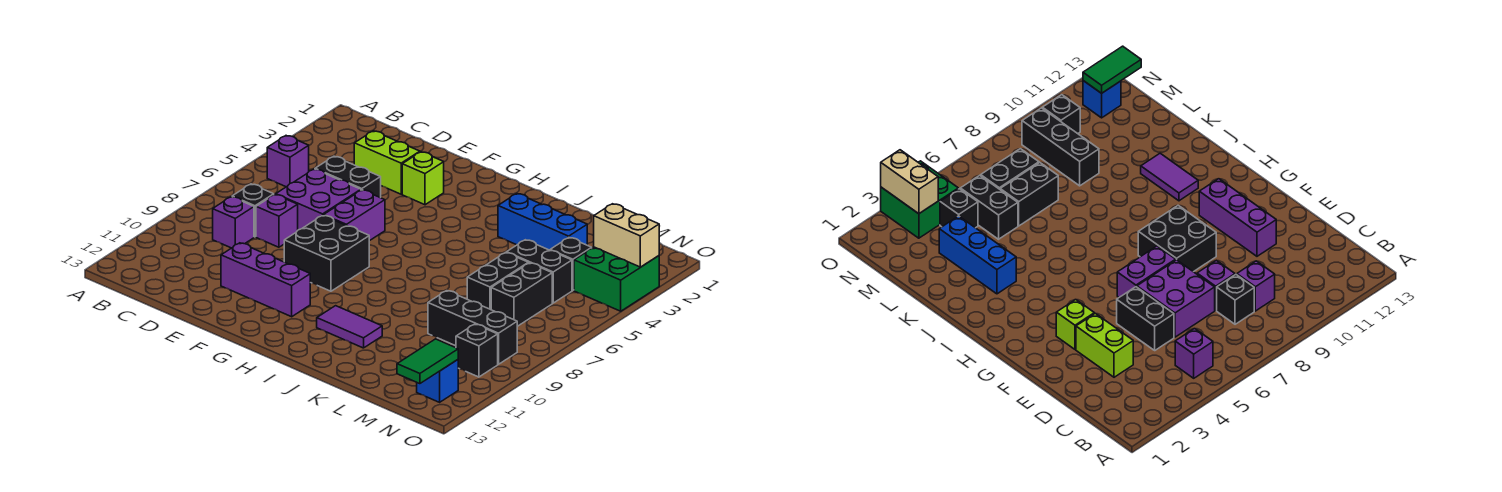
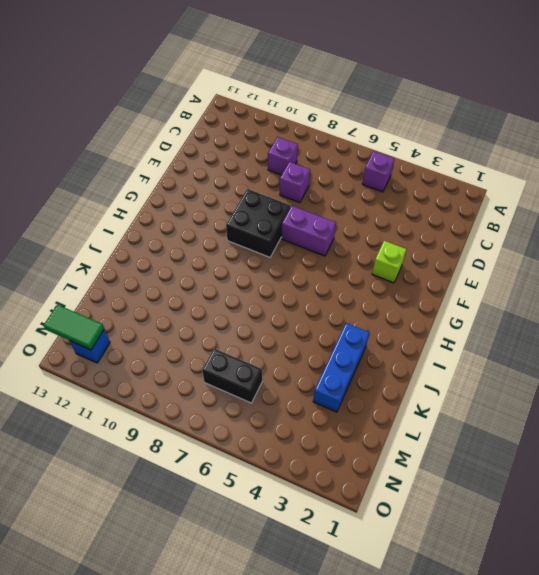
none -> black brick C8 level 1
none -> lime brick D3:E3 level 1
none -> black brick D5:E5 level 1

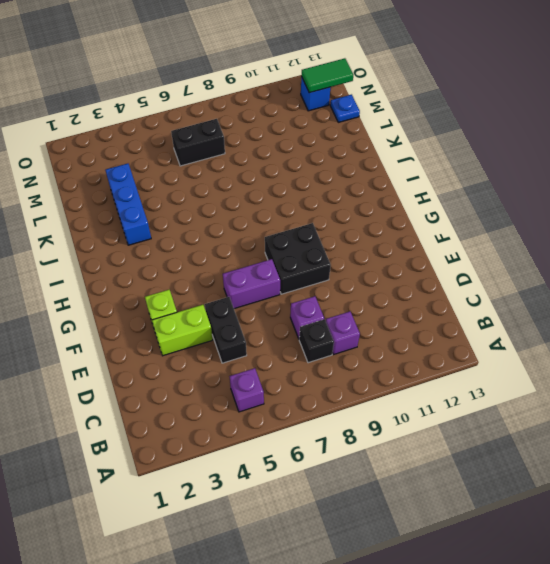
lime brick E3:E4 level 1 -> lime brick D3:E3 level 1
blue plate M13 level 1 -> none
none -> purple brick D6:E7 level 1
none -> purple brick E11:G11 level 1
none -> purple tile I11:J11 level 1

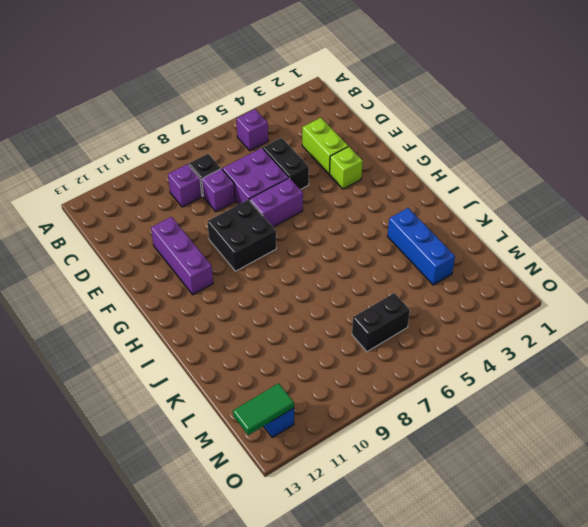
none -> purple tile I11:J11 level 1
none -> black brick L5:M5 level 1
none -> black brick L6:L7 level 1

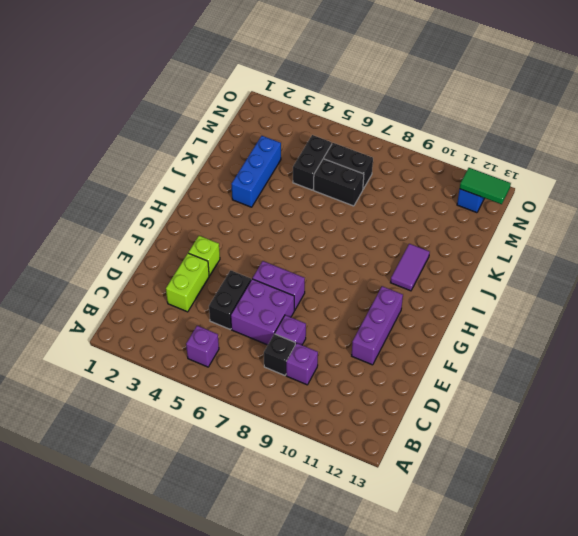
none -> black brick F8:G9 level 1
none -> black brick L9:N9 level 1
none -> black brick M4 level 1

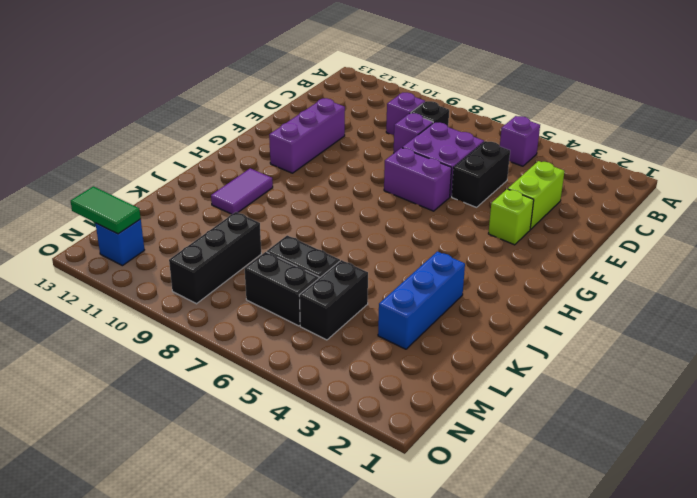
none -> black brick F8:G9 level 1
none -> black brick M4 level 1
none -> green brick N3:O4 level 1

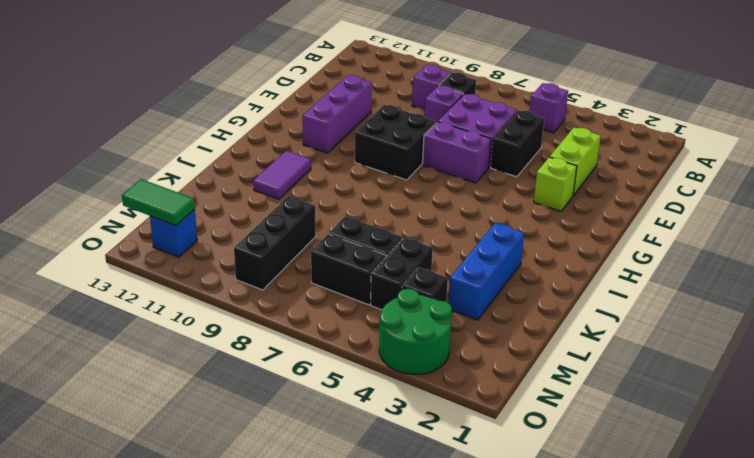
green round brick N3:O4 level 1 -> green brick N3:O4 level 1
none -> black brick N10 level 1
none -> tan brick N3:O3 level 2

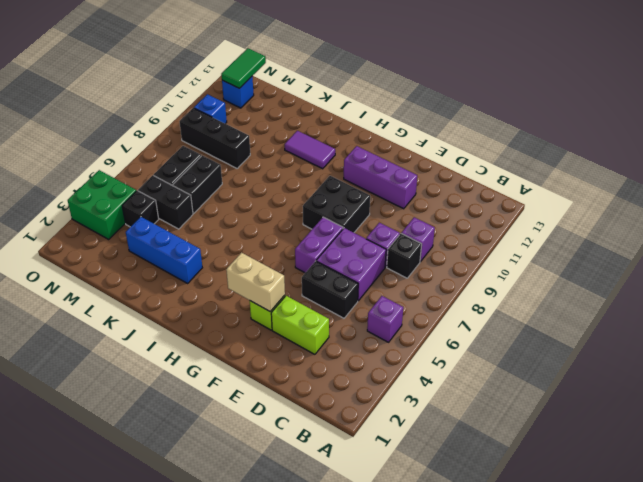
tan brick F3:G3 level 2 -> tan brick N3:O3 level 2
blue brick N10 level 1 -> black brick N10 level 1

